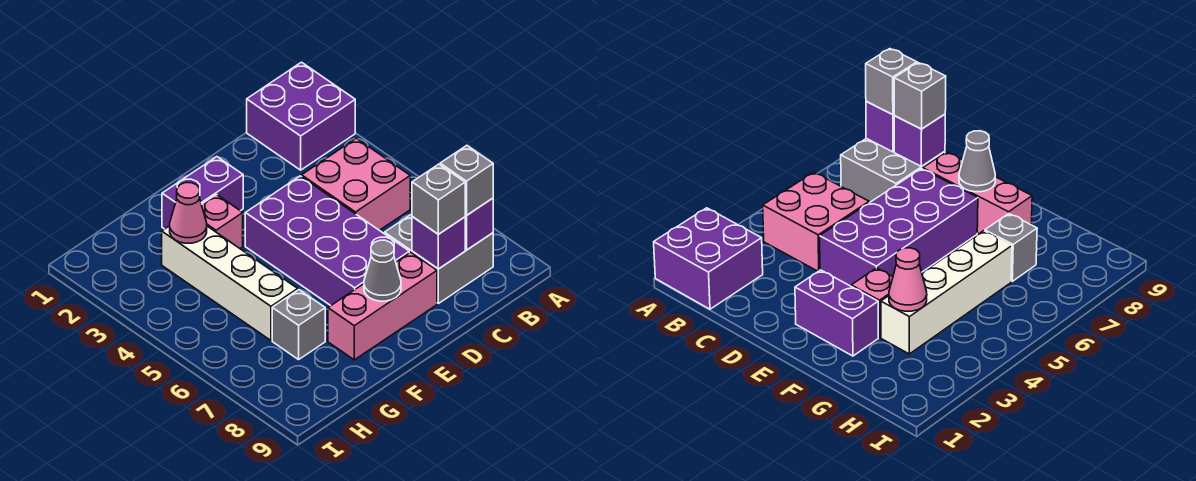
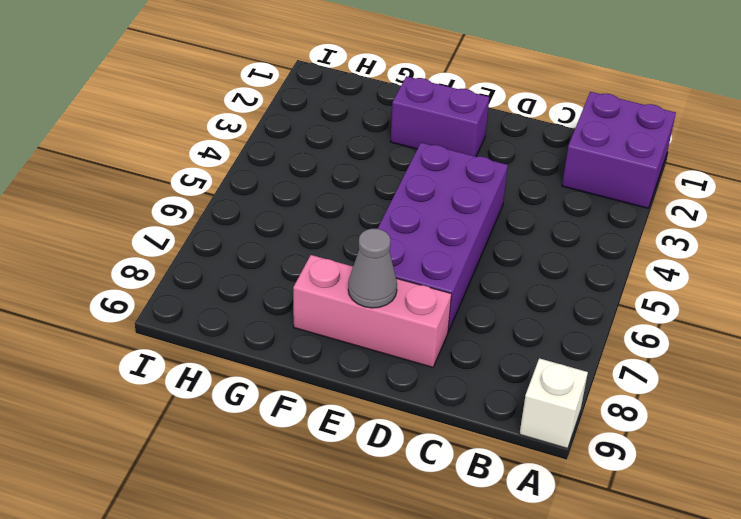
white brick A9 level 1 -> none
none -> pink brick B4:C5 level 1
none -> grey brick B7:C8 level 1
none -> pink brick F3 level 1

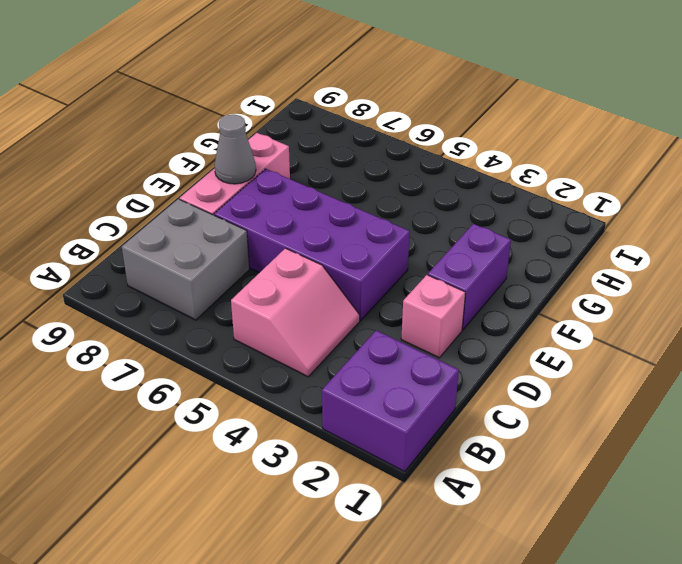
pink slope B4:C5 level 1 top 5 -> pink brick B4:C5 level 1
pink brick D2 level 1 -> pink brick F3 level 1
none -> white brick G3:G6 level 1
none -> grey brick G7 level 1
none -> purple brick B8 level 2

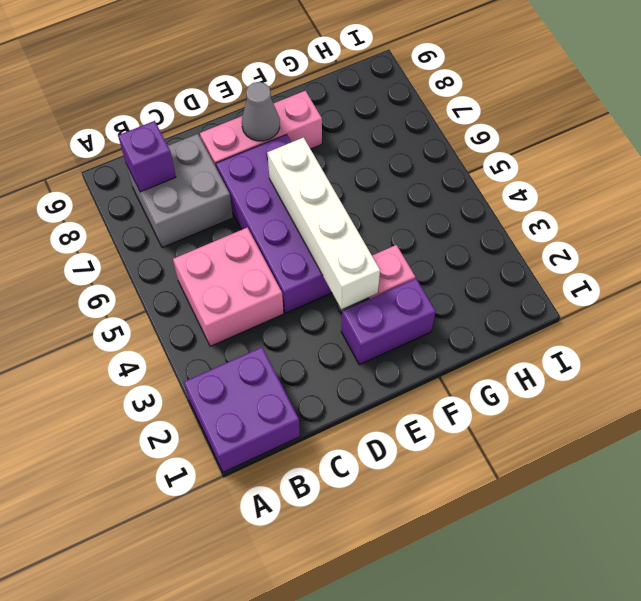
white brick E3:E6 level 2 -> white brick G3:G6 level 1
none -> grey brick G7 level 1
none -> purple brick C8 level 2
none -> pink cone G3 level 2

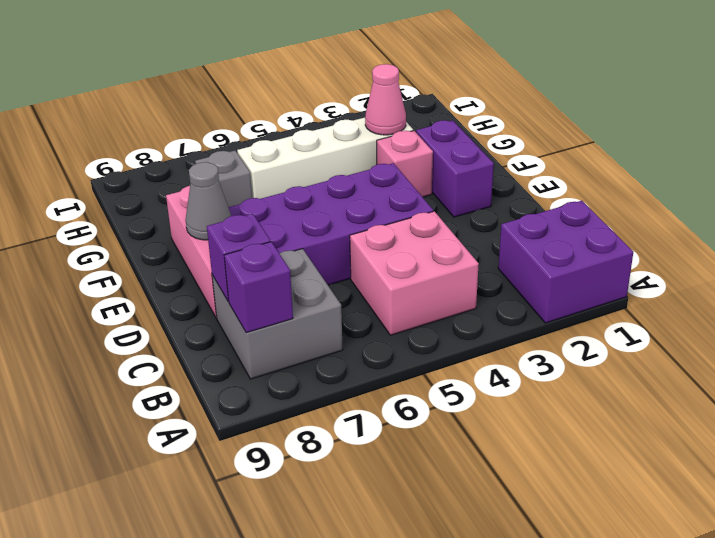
none -> grey brick B8 level 3
none -> grey brick C8 level 3

